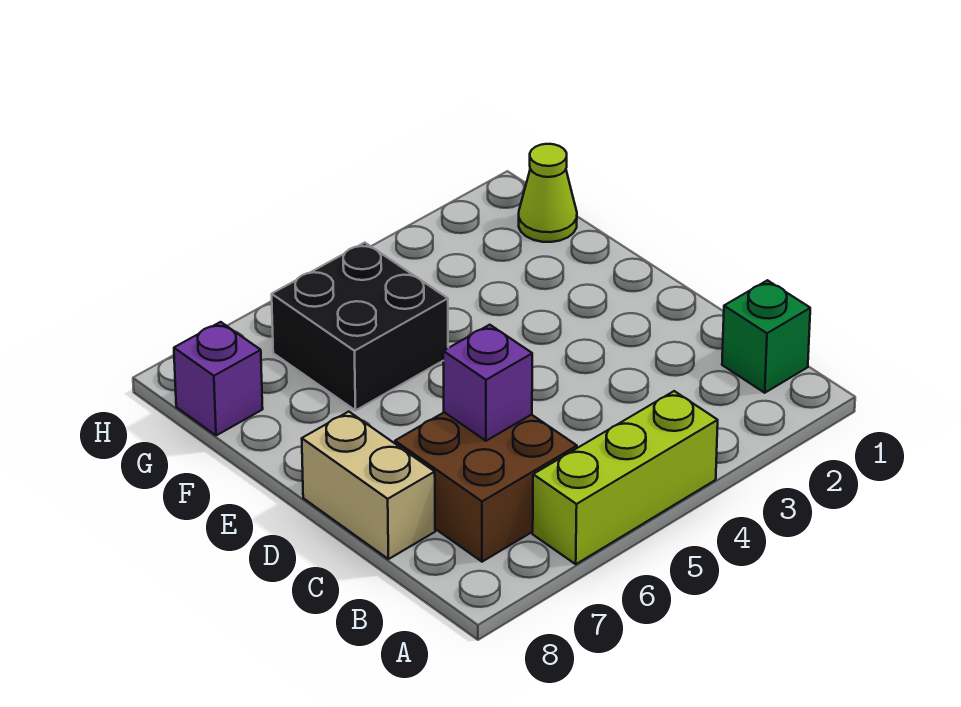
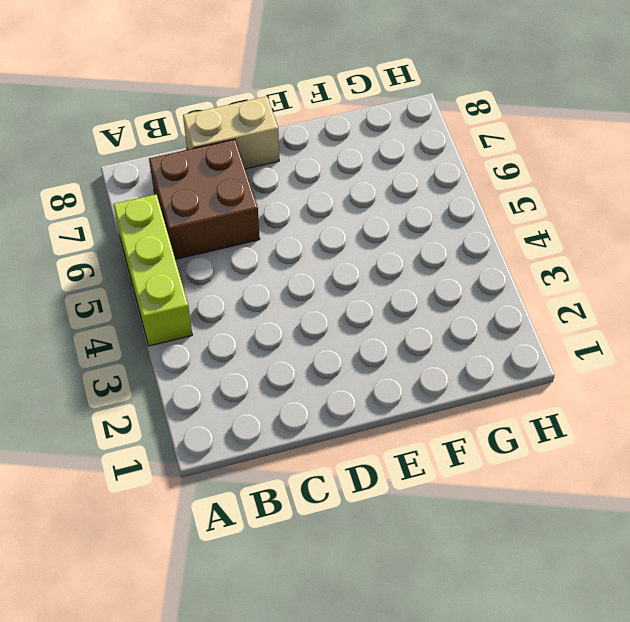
none -> green brick B1 level 1
none -> black brick F5:G6 level 1

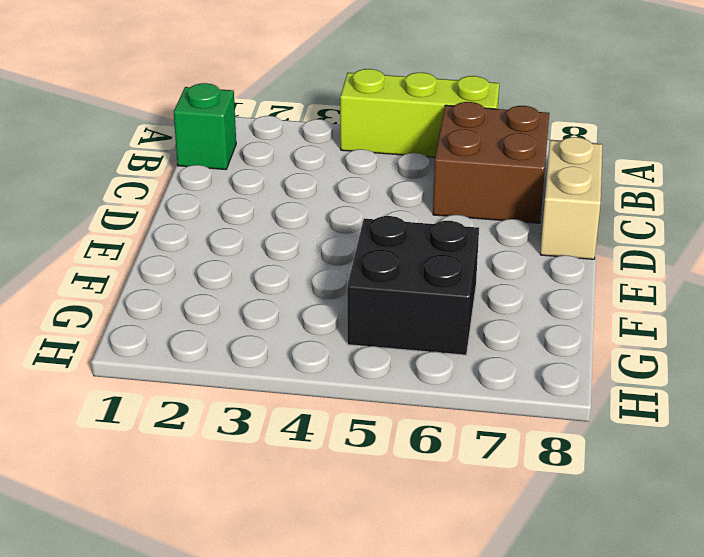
none -> lime cone G1 level 1
none -> purple brick G8 level 1

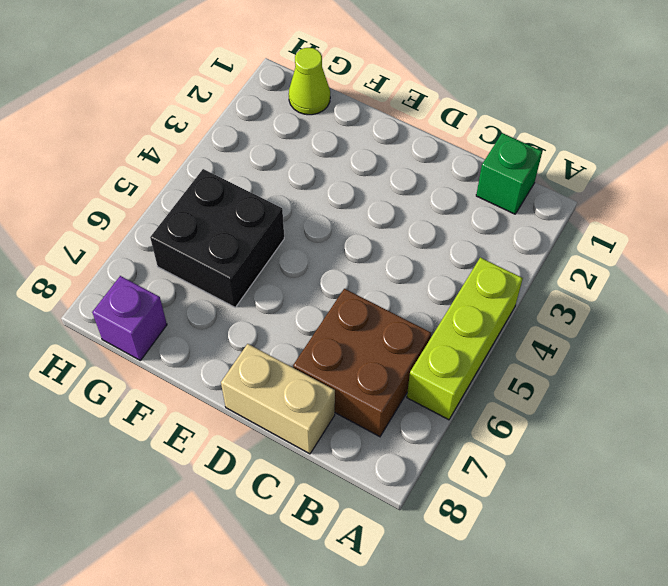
none -> purple brick C6 level 2

